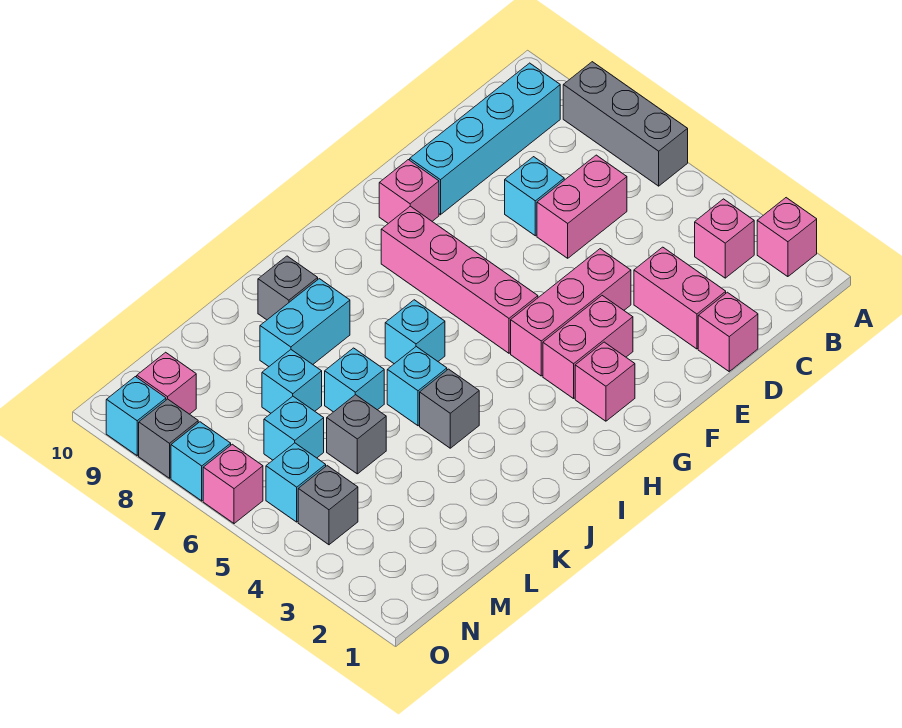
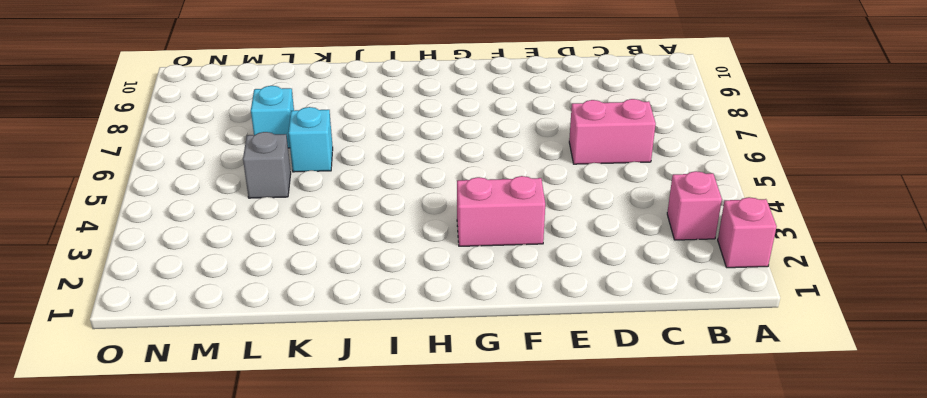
none -> grey brick A6:A8 level 1
none -> cyan brick B9:E9 level 1
none -> pink brick D1 level 1

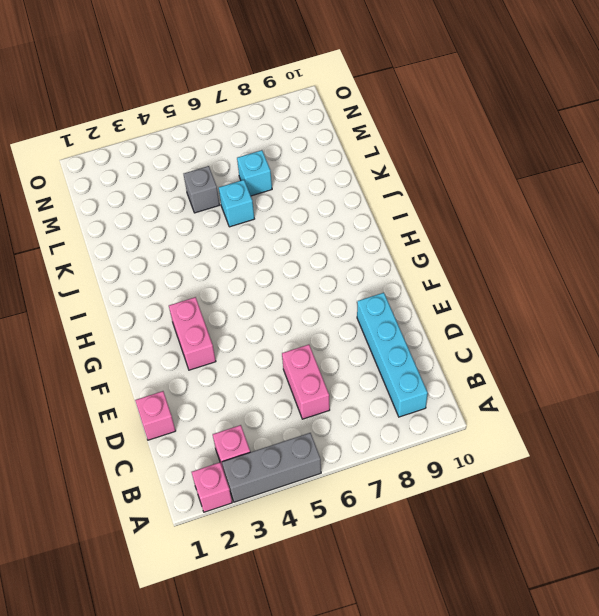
grey brick A3:A5 level 1 -> grey brick A6:A8 level 1
none -> pink brick D2:D3 level 1
none -> cyan brick D7 level 1
none -> pink brick E4:G4 level 1

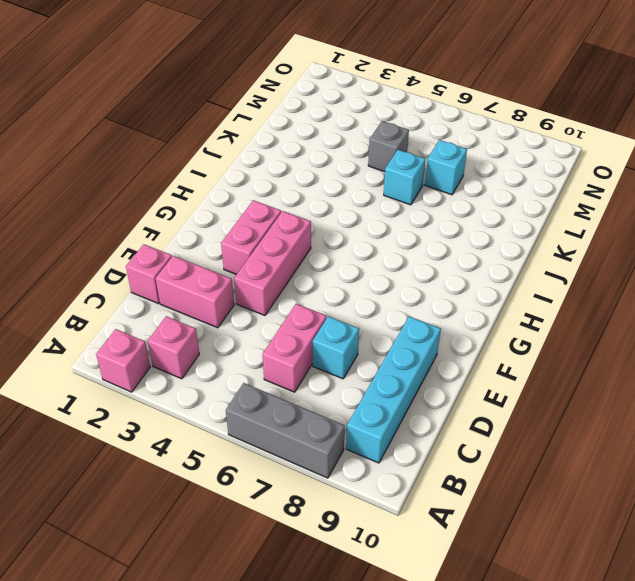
none -> pink brick F9 level 1
none -> pink brick G2 level 1
none -> pink brick G5:G8 level 1

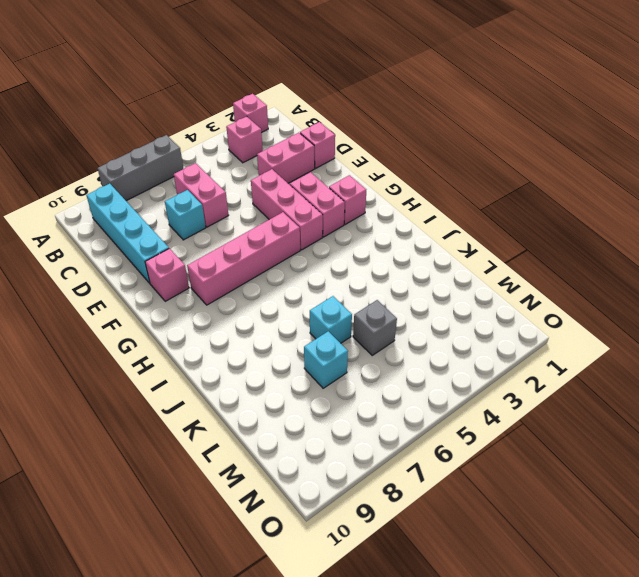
none -> cyan brick I6 level 1
none -> grey brick J4 level 1
none -> cyan brick J5 level 1

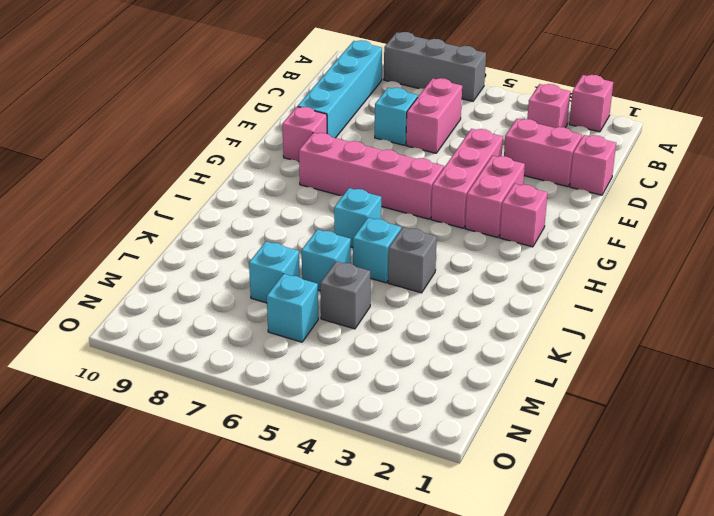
none -> cyan brick J8:K8 level 1
none -> grey brick J9 level 1
none -> grey brick N4 level 1

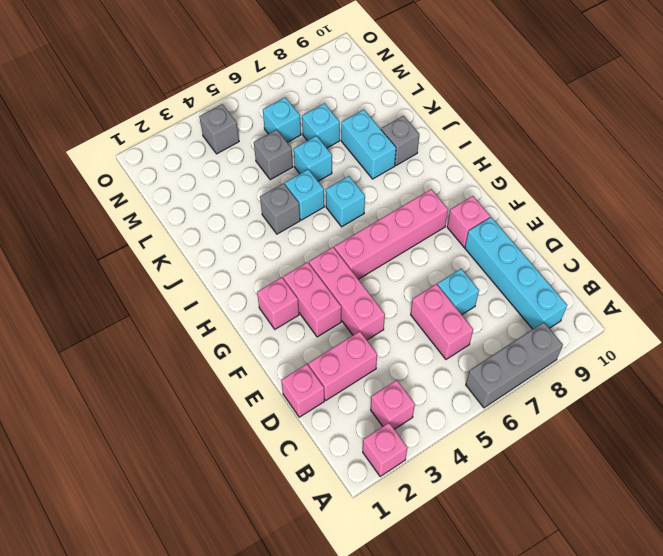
none -> cyan brick N5 level 1
none -> pink brick N9 level 1
none -> pink brick O6 level 1

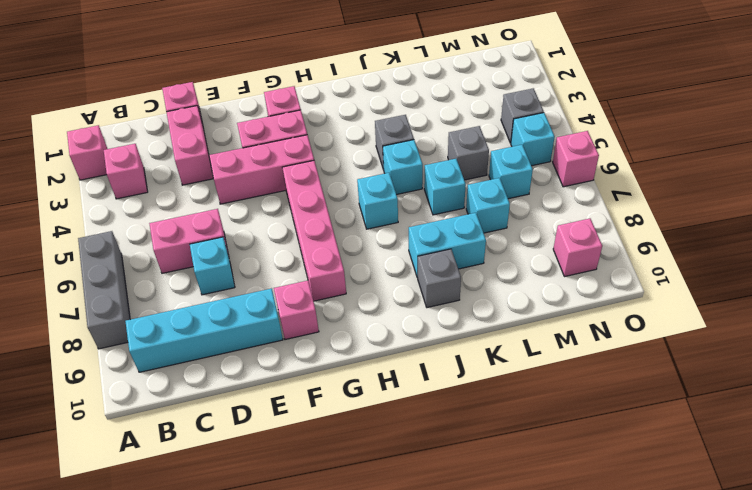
none -> cyan brick O7 level 1
none -> grey brick O8 level 1
none -> cyan brick O9 level 1

